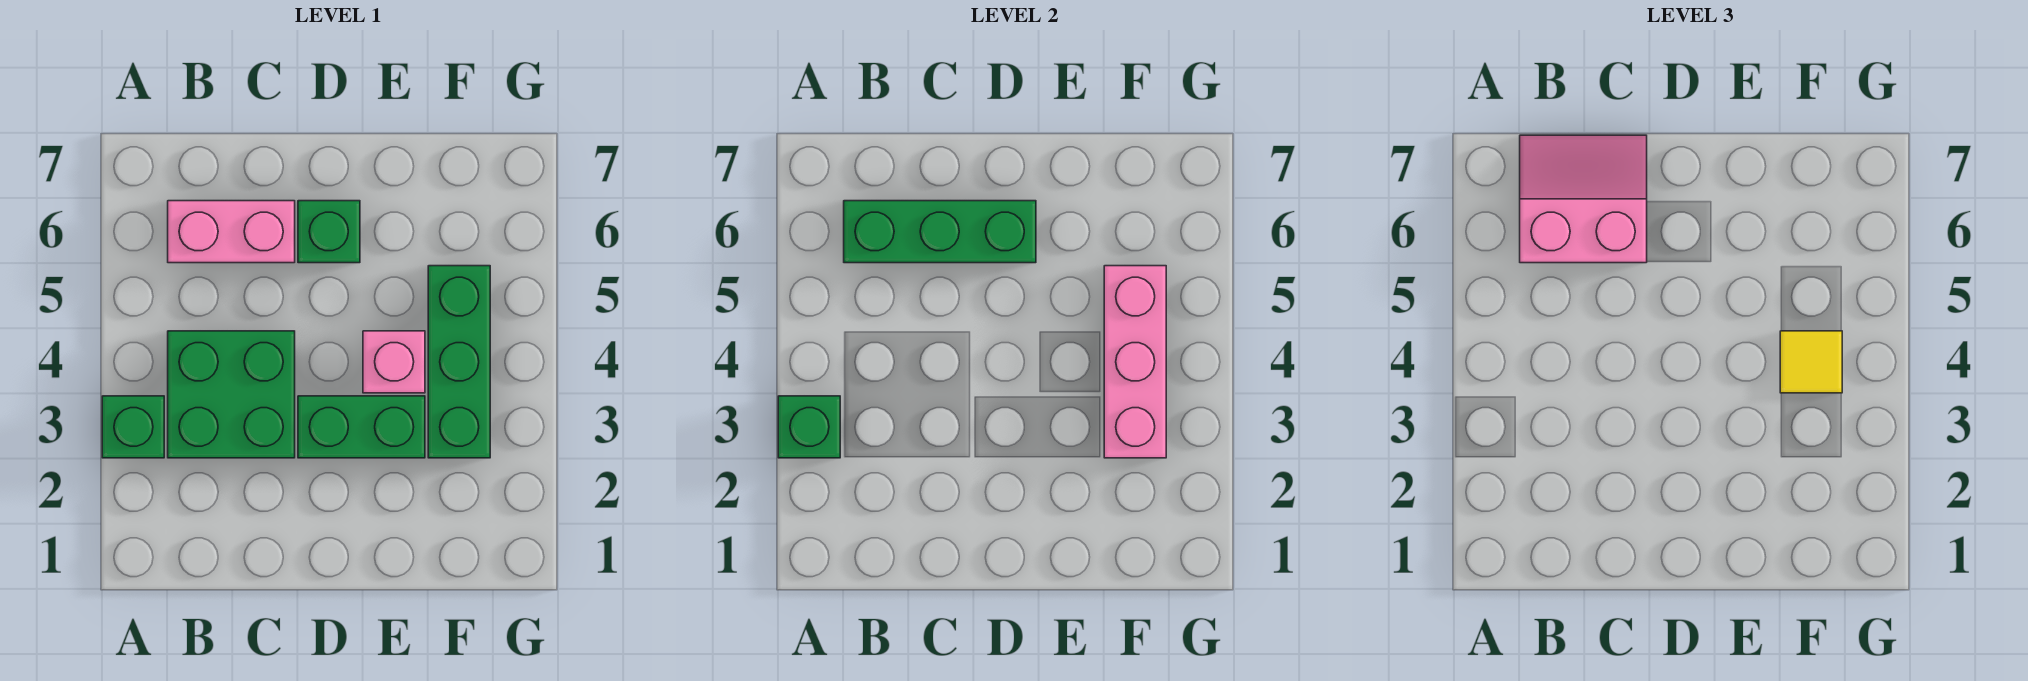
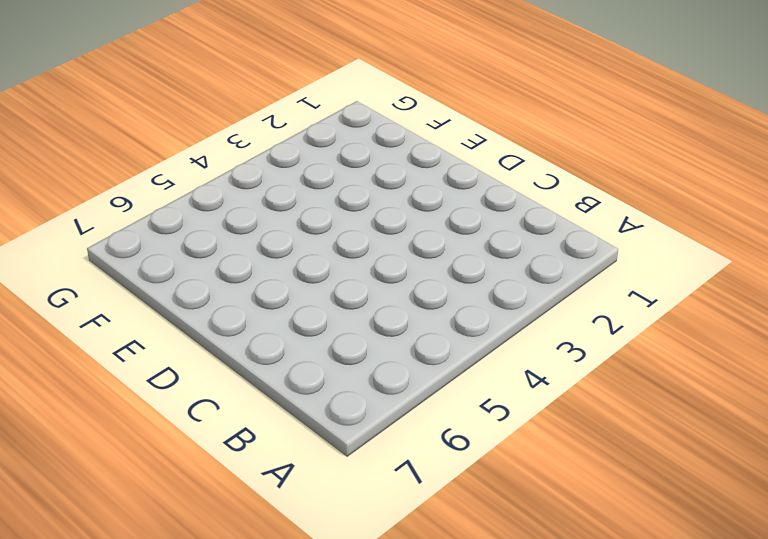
none -> green brick A3 level 1
none -> green brick B3:C4 level 1
none -> pink brick B6:C6 level 1

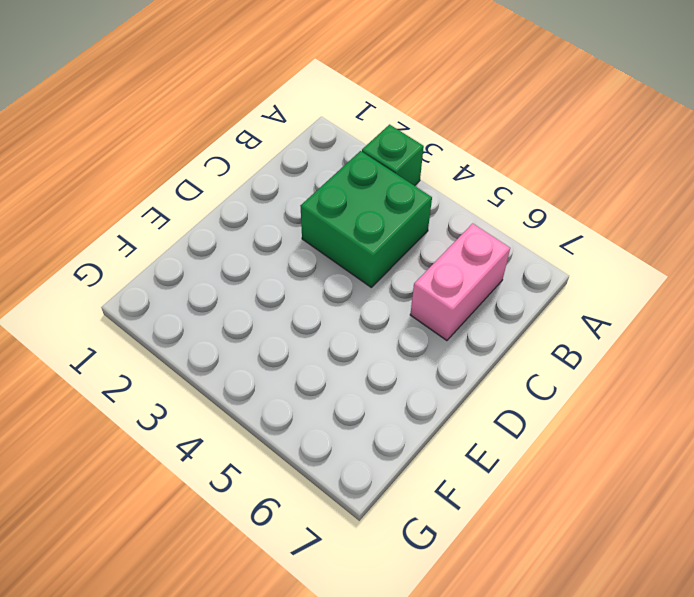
none -> green brick D3:E3 level 1
none -> green brick D6 level 1
none -> pink brick E4 level 1

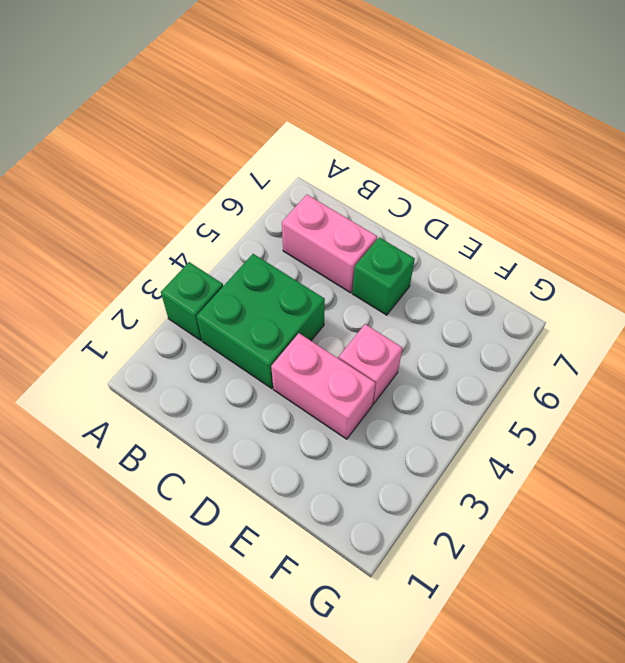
pink brick D3:E3 level 1 -> green brick D3:E3 level 1
none -> green brick F3:F5 level 1
none -> green brick A3 level 2
none -> green brick B6:D6 level 2

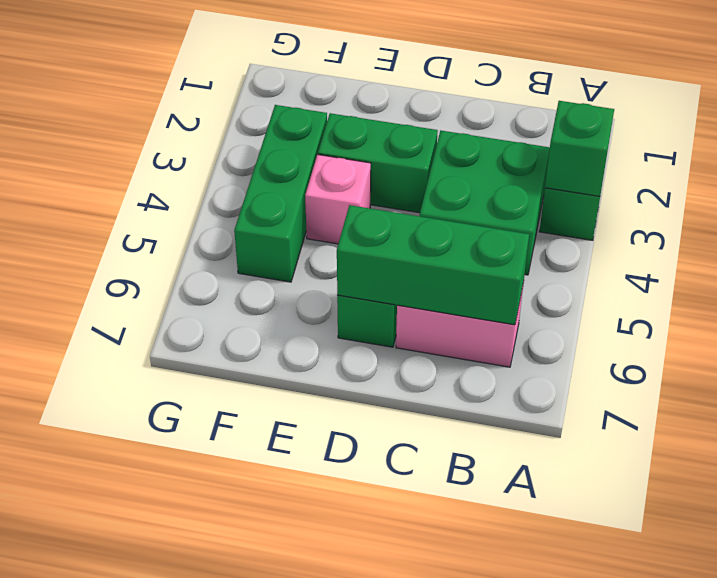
none -> pink brick F3:F5 level 2
none -> pink slope B6:C7 level 3 top 6
none -> yellow tile F4 level 3

